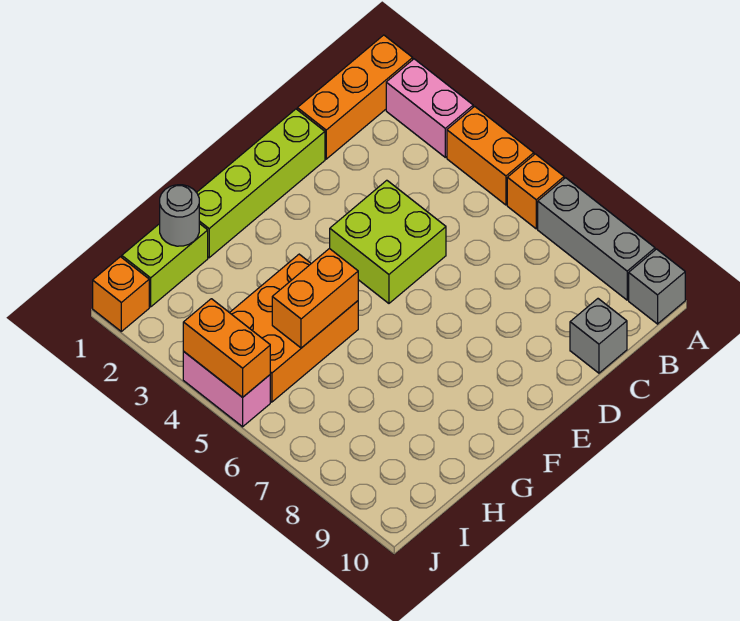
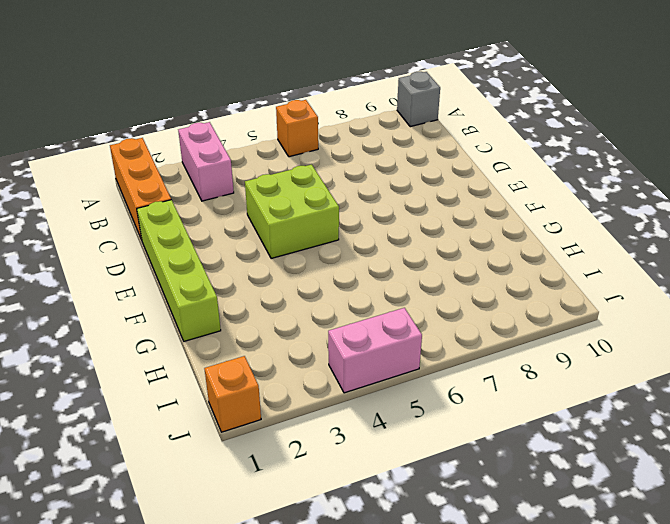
pink brick A3:B3 level 1 -> pink brick A2:A3 level 1
none -> orange brick A4:A5 level 1
none -> grey brick A7:A9 level 1
none -> grey brick C10 level 1

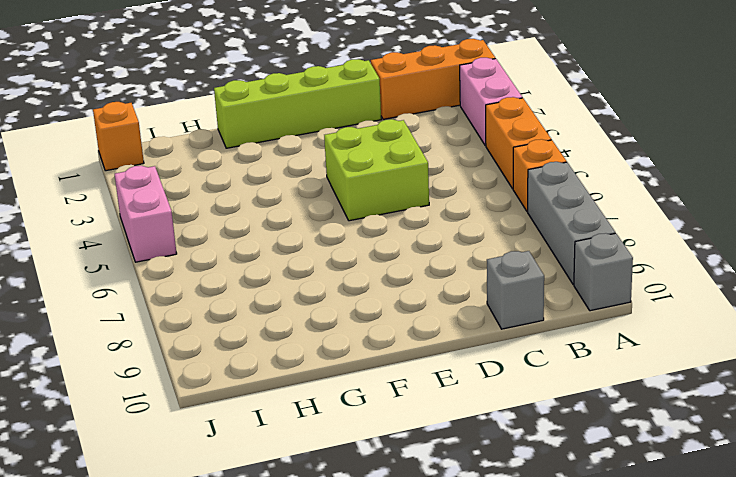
none -> orange brick G4:I5 level 1
none -> lime brick H1:I1 level 1
none -> orange brick G5:H5 level 2

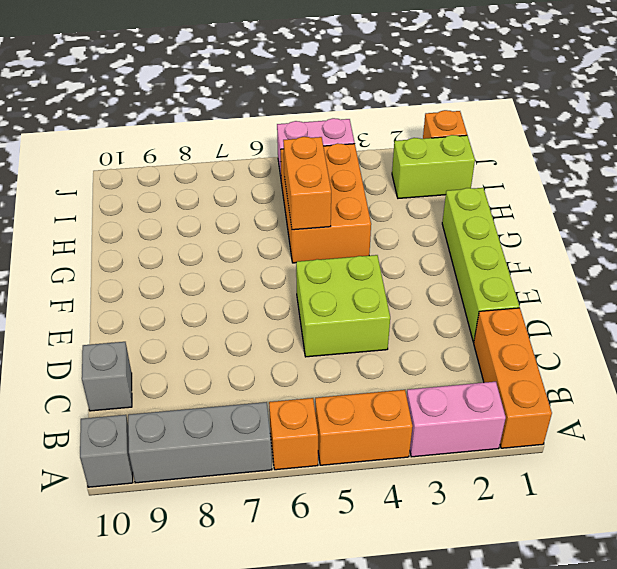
lime brick I1:I2 level 1 -> lime brick H1:I1 level 1
none -> grey round brick H1 level 2
none -> orange brick J4:J5 level 2

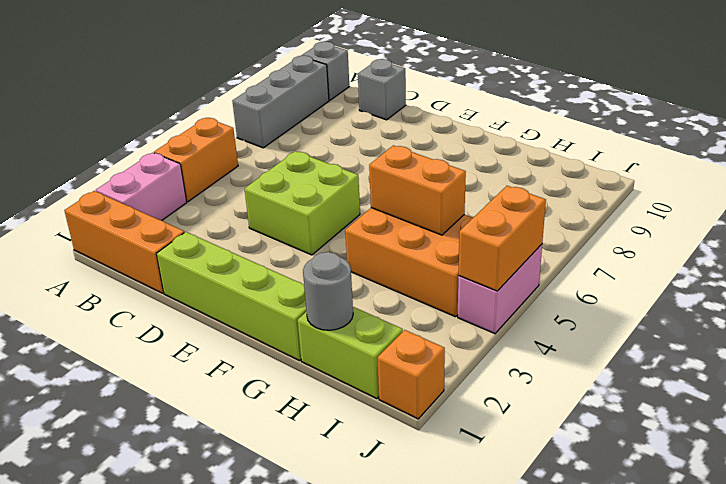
none -> orange brick A6 level 1

